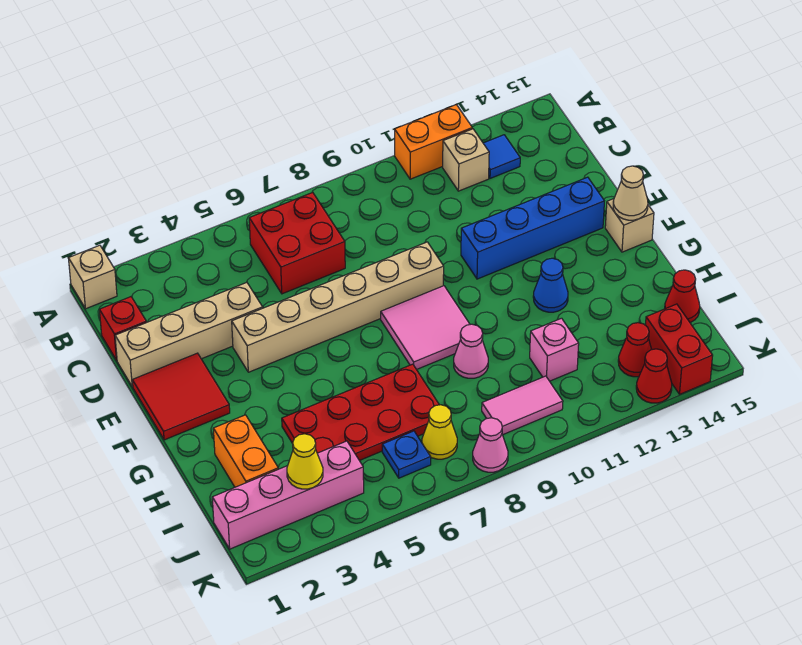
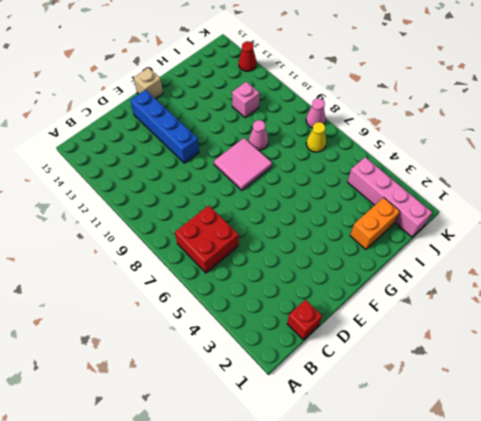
none -> tan brick A1 level 1
none -> orange brick A11:A12 level 1
none -> tan brick B12 level 1

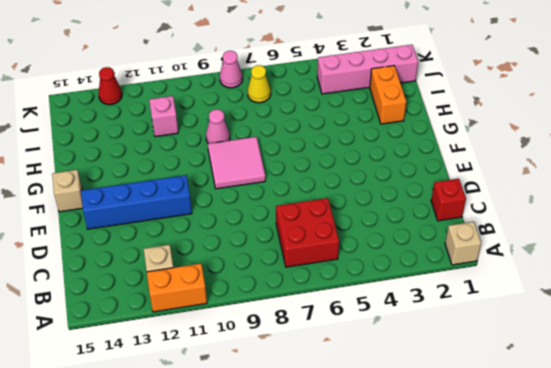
none -> blue tile B13 level 1
none -> tan brick D1:D4 level 1
none -> red tile E1:F2 level 1

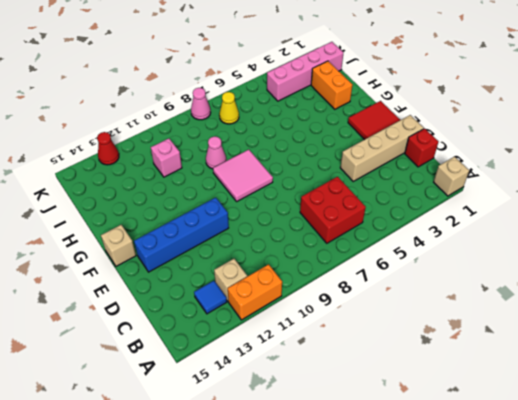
none -> tan brick E4:E9 level 1
none -> blue cone G12 level 1
none -> red plate H4:I7 level 1

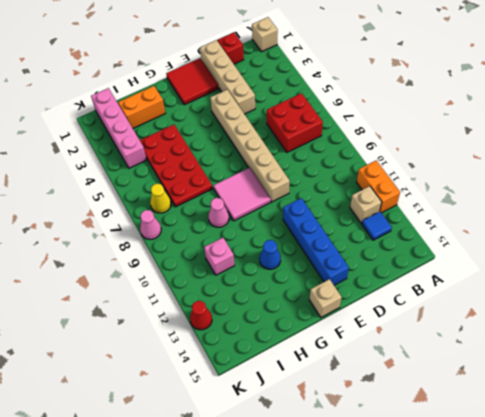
none -> red cone I15 level 1
none -> blue plate J6 level 1
none -> pink tile J9:J10 level 1

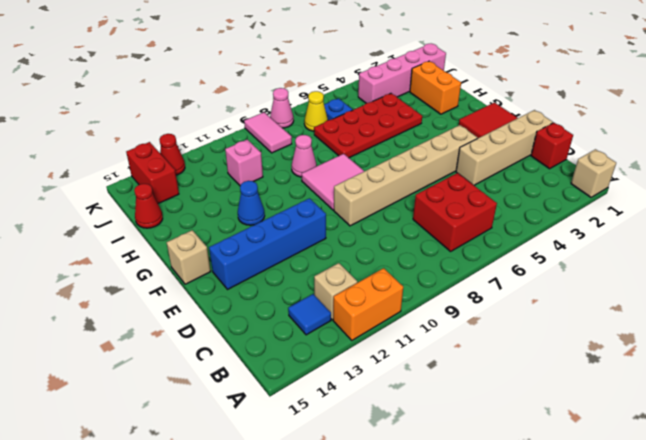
pink tile J9:K9 level 1 -> pink tile J9:J10 level 1
none -> red cone J13 level 1
none -> tan cone F15 level 2
none -> yellow cone J3 level 2

